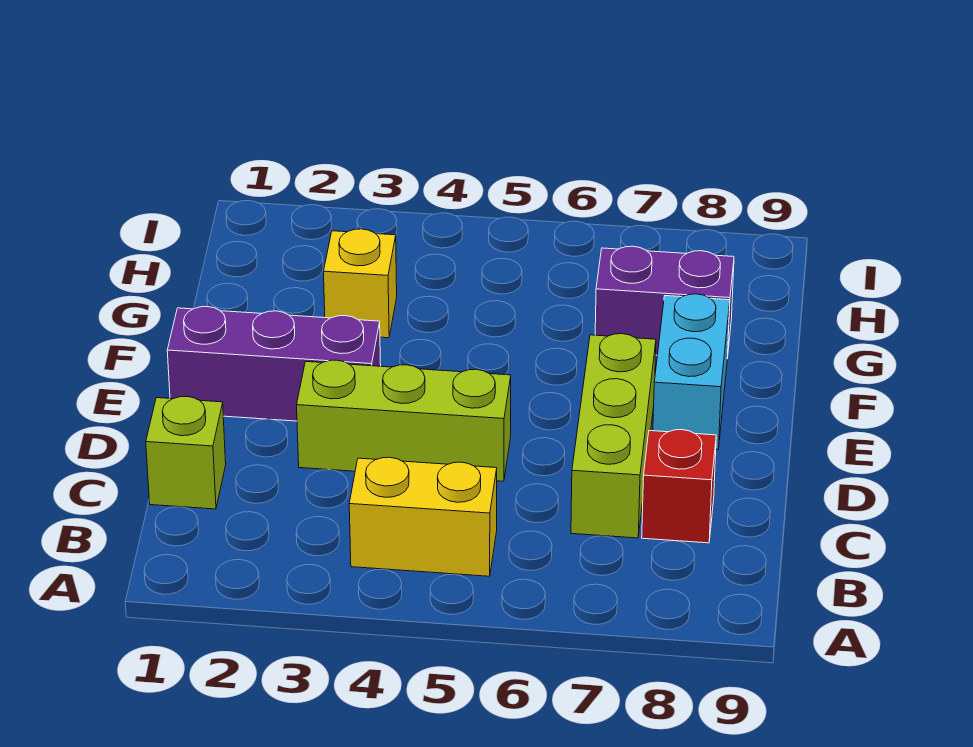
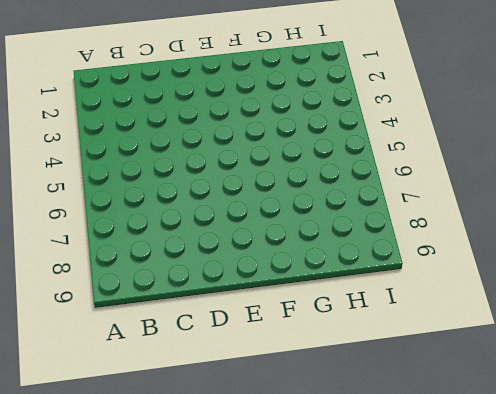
none -> yellow brick B4:B5 level 1
none -> lime brick C1 level 1

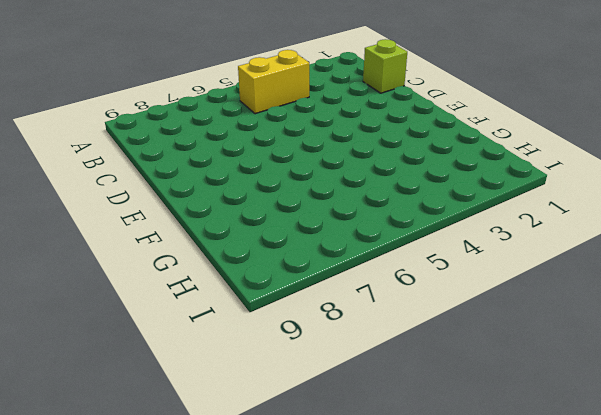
none -> lime brick C7:E7 level 1
none -> red brick C8 level 1

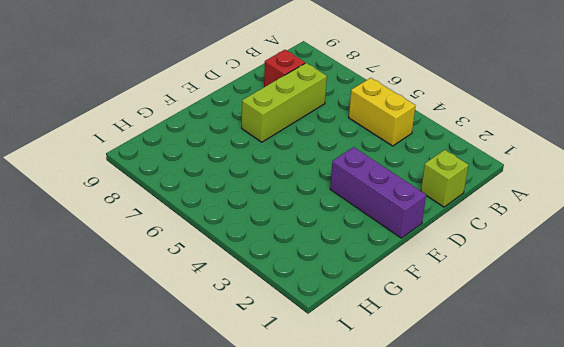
none -> lime brick D3:D5 level 1
none -> cyan brick E8:F8 level 1

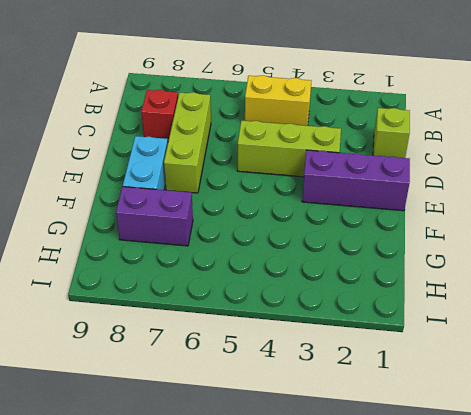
none -> yellow brick G3 level 1

